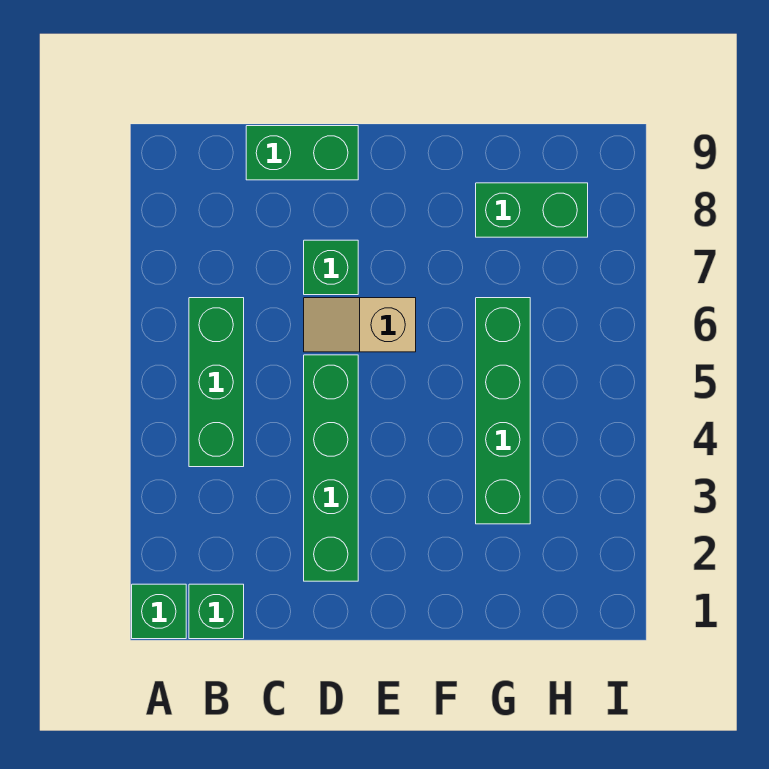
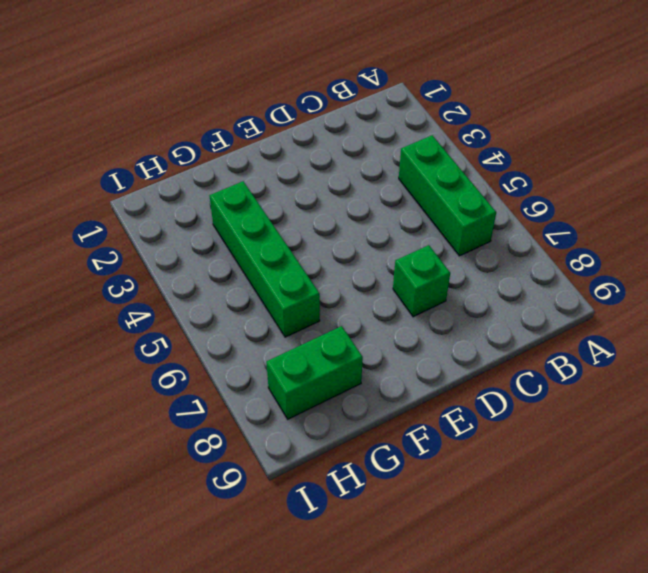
none -> green brick A1 level 1
none -> green brick B1 level 1

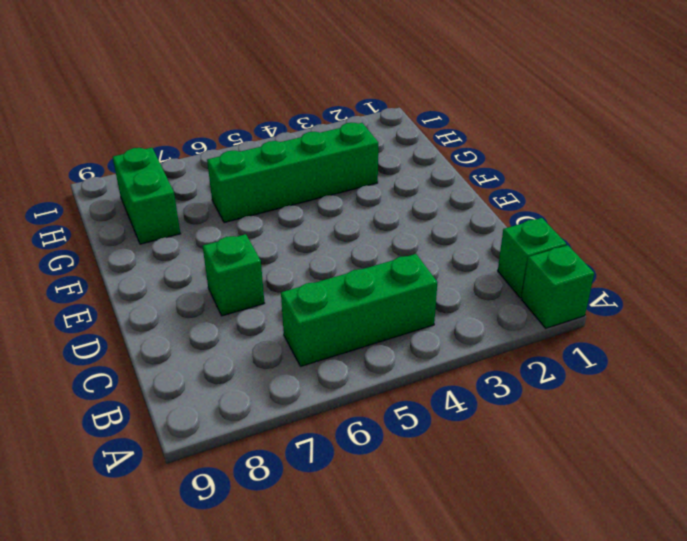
none -> green brick C9:D9 level 1
none -> green brick D2:D5 level 1

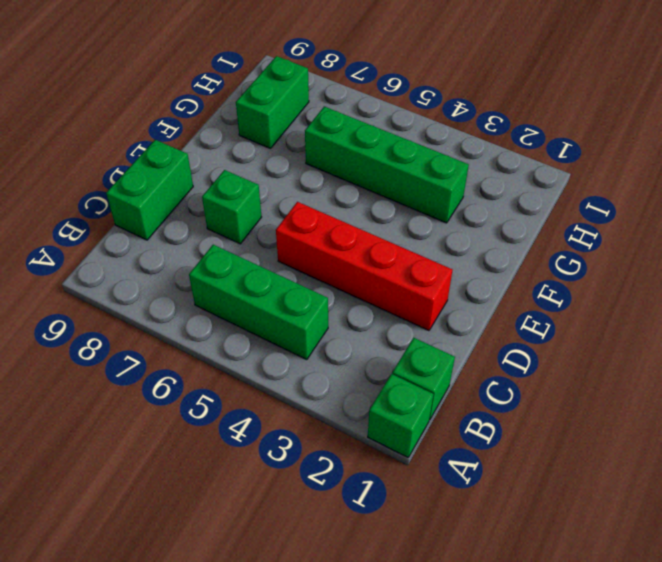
red brick D2:D5 level 1 -> green brick D2:D5 level 1
none -> tan slope D6:E6 level 1 top E

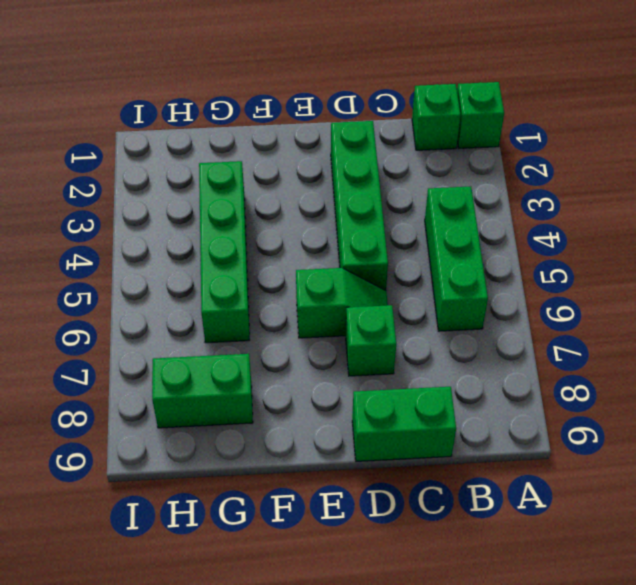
green slope D6:E6 level 1 top E -> tan slope D6:E6 level 1 top E

